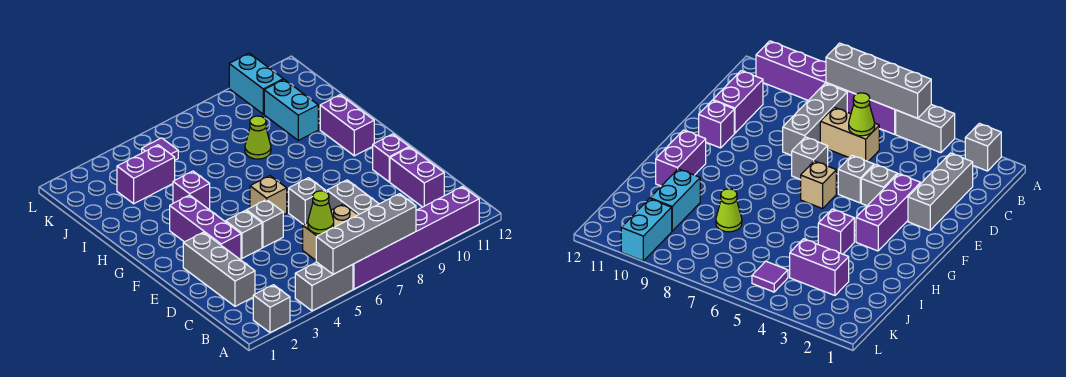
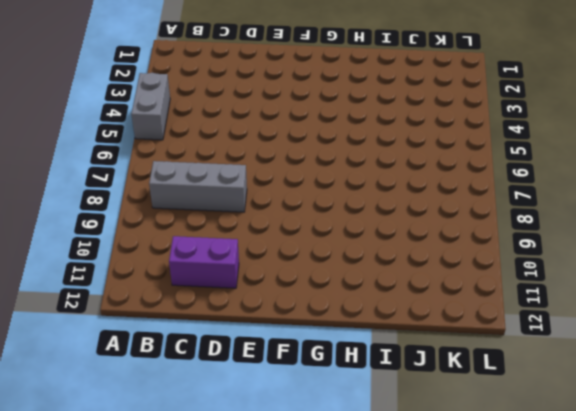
none -> grey brick A2 level 1
none -> purple brick A6:A11 level 1
none -> grey brick C2:E2 level 1

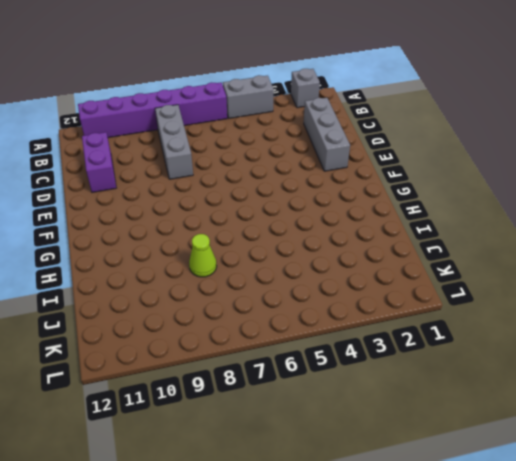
none -> tan brick C6:C7 level 1
none -> purple brick E3:G3 level 1
none -> grey brick E4 level 1

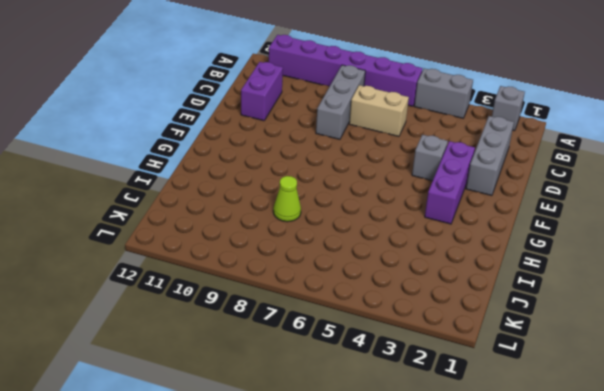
none -> grey brick E5 level 1
none -> grey brick E7 level 1
none -> purple brick E11 level 1

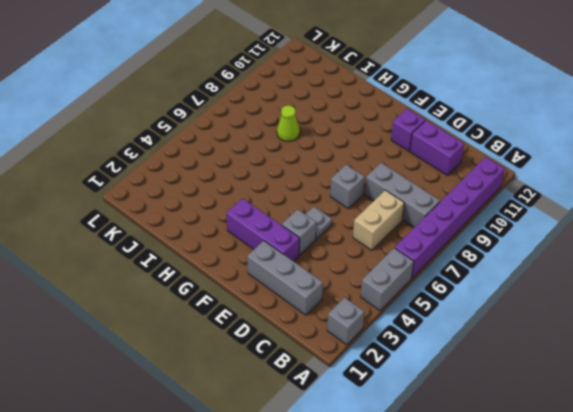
grey plate E5 level 1 -> grey brick E5 level 1
none -> tan brick F6 level 1
none -> purple brick G11:H11 level 1
none -> purple brick H4 level 1

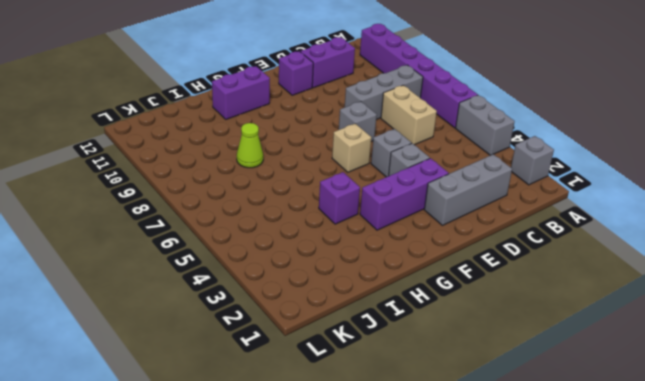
none -> cyan brick I10:J10 level 1
none -> purple brick J3:J4 level 1
none -> purple tile K5 level 1

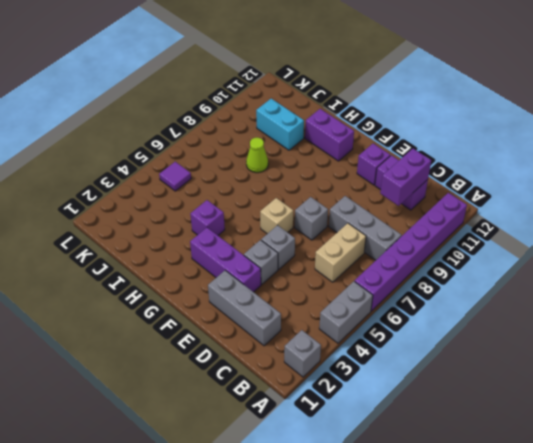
purple brick C10:C11 level 2 -> purple brick J3:J4 level 1
none -> cyan brick K10:L10 level 1
none -> grey brick A5:A8 level 2
none -> lime cone C6 level 2

